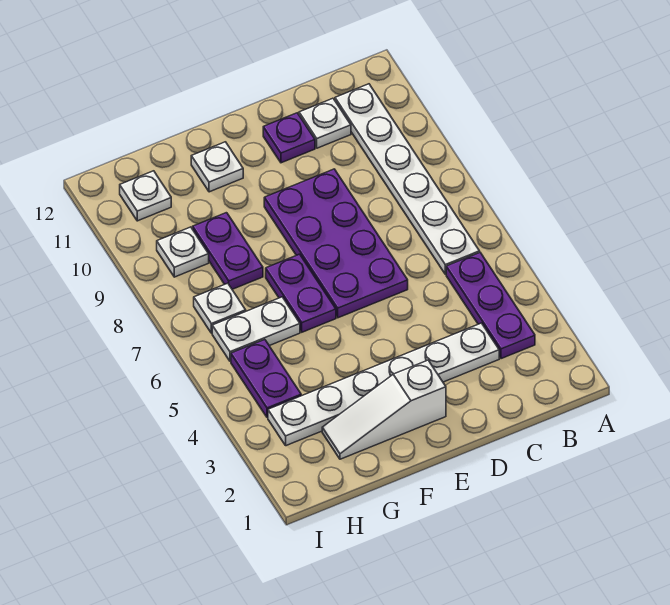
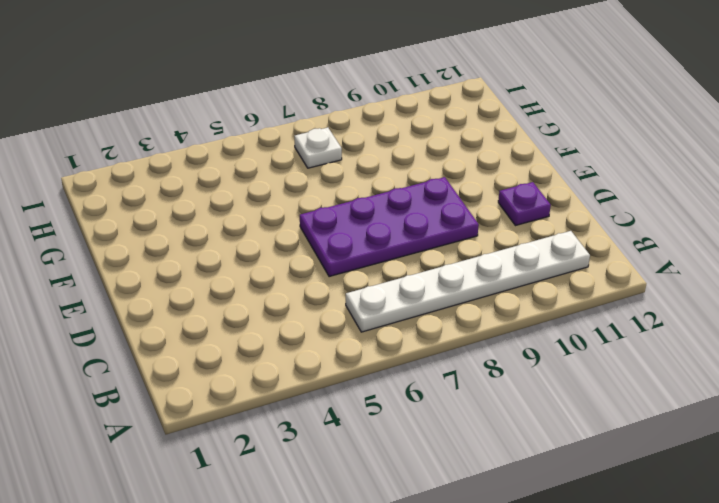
none -> purple plate B3:B5 level 1
none -> white plate C3:H3 level 1
none -> white plate C11 level 1

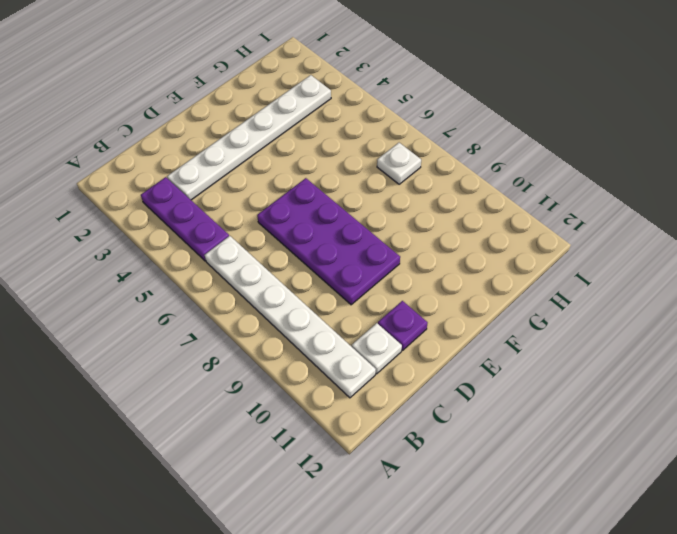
none -> white slope E2:G2 level 1 top E
none -> purple plate F6:F7 level 1
none -> white plate F11 level 1

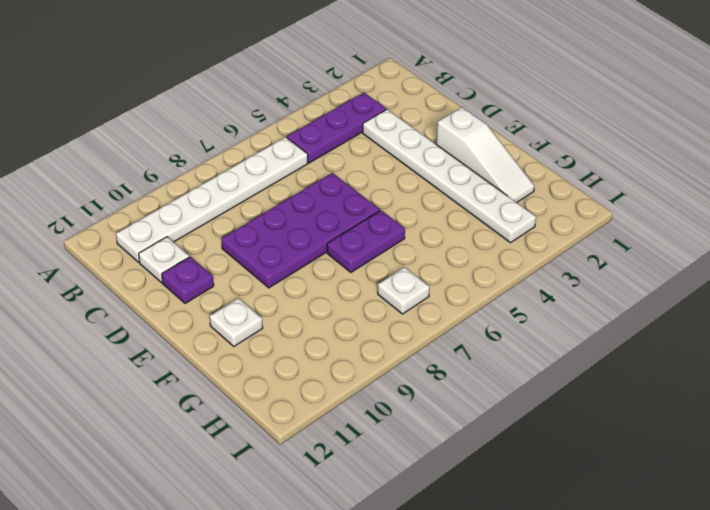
none -> white plate G6:H6 level 1
none -> purple plate G8:G9 level 1
none -> purple plate H4:H5 level 1

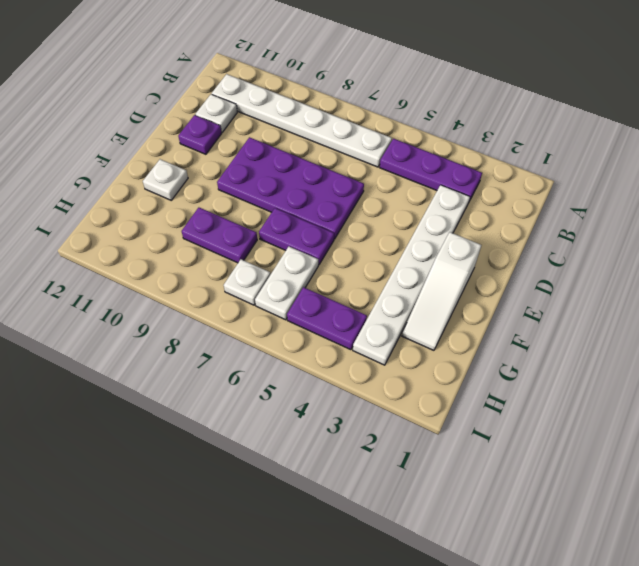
none -> white plate H9 level 1
none -> white plate H11 level 1

